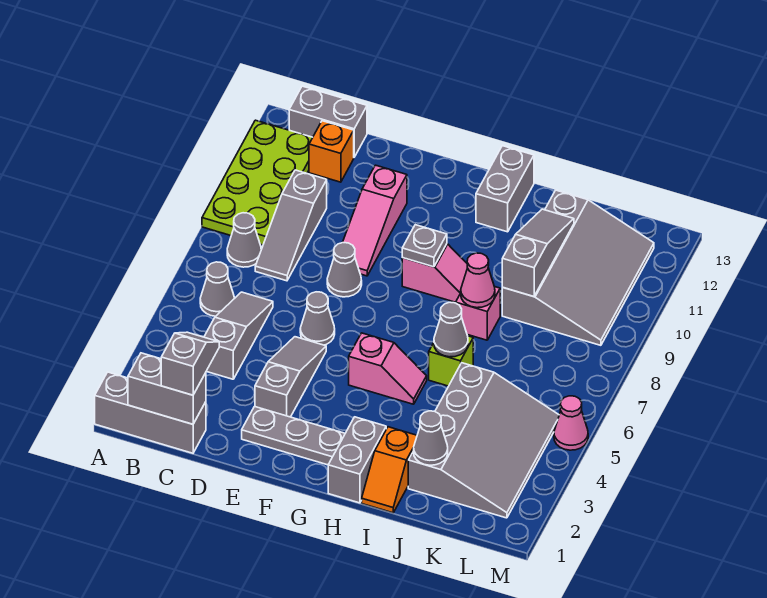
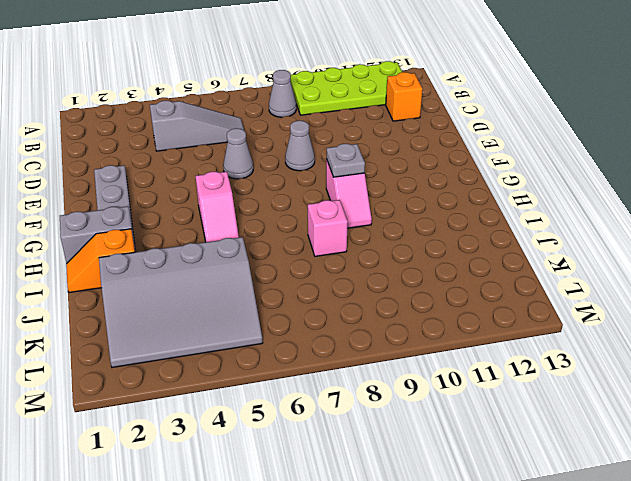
none -> grey brick A1:C1 level 1
none -> grey cone B6 level 1
none -> grey brick B13:C13 level 1
none -> grey slope C8:C10 level 1 top 10

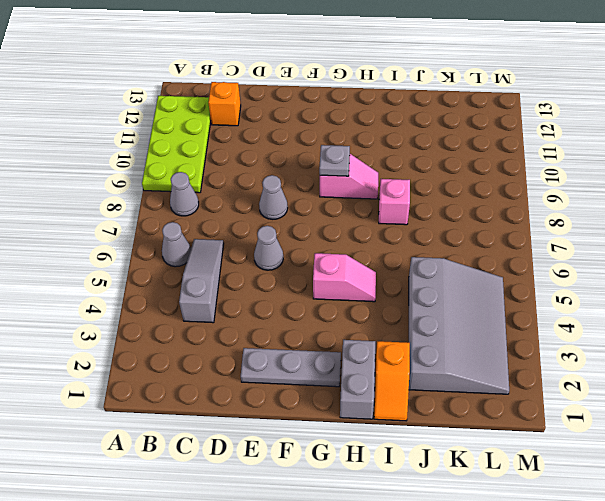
none -> grey brick A1:C1 level 1
none -> grey brick B13:C13 level 1
none -> grey slope C8:C10 level 1 top 10
none -> grey slope E3:E5 level 1 top 3

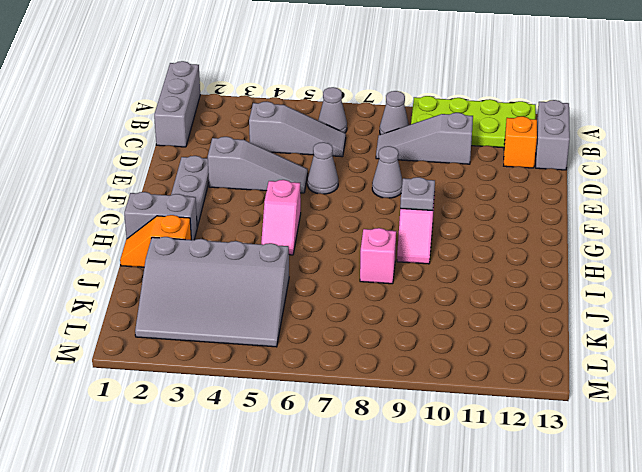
none -> pink slope E9:E11 level 1 top 11
none -> grey brick H12:H13 level 1
none -> lime brick I6 level 1
none -> grey slope J9:L12 level 1 top J

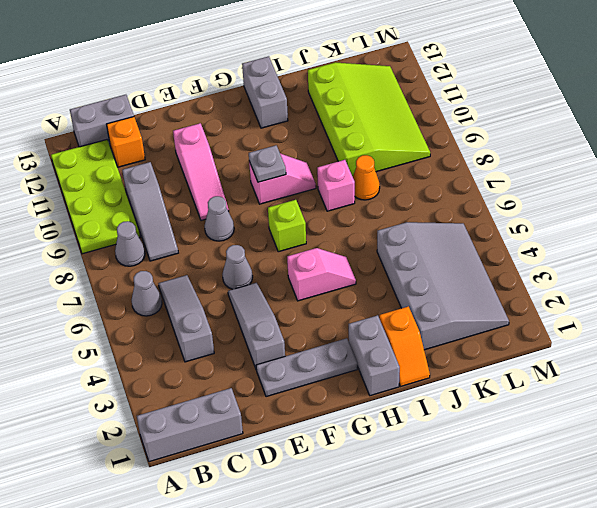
lime brick G7 level 1 -> lime brick I6 level 1
orange cone J8 level 1 -> none
lime slope J9:L12 level 1 top J -> grey slope J9:L12 level 1 top J
none -> pink cone M5 level 1
none -> grey brick B1:C1 level 2
none -> grey cone I6 level 2
none -> pink cone I8 level 2

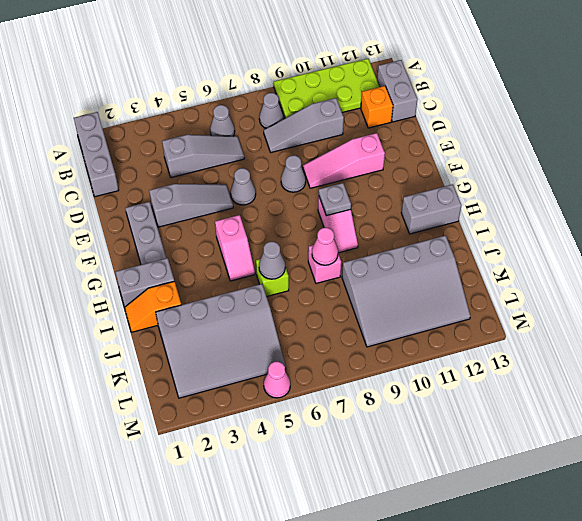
none -> grey brick B1:C1 level 2
none -> grey cone J2 level 2
none -> grey slope J9:J11 level 2 top 9
none -> grey slope C1:C2 level 3 top 1

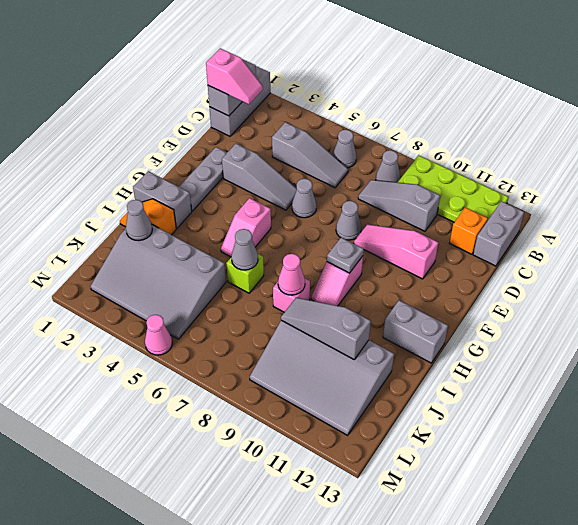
pink slope C1:C2 level 3 top 1 -> grey slope C1:C2 level 3 top 1
grey slope J9:J11 level 2 top 11 -> grey slope J9:J11 level 2 top 9

